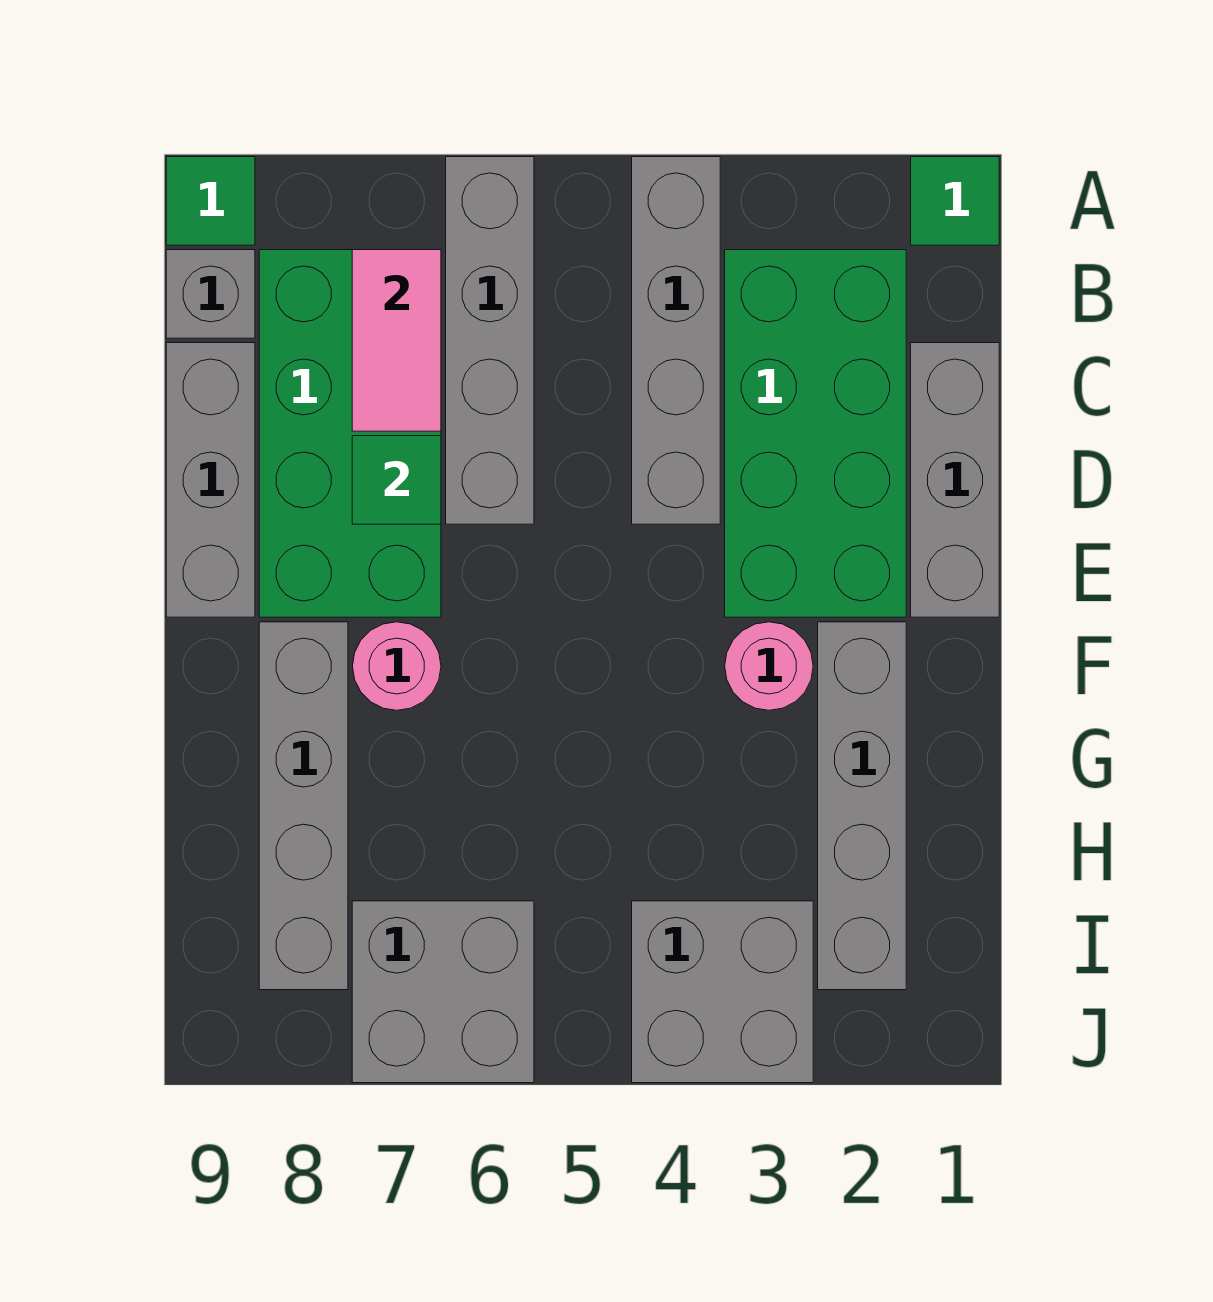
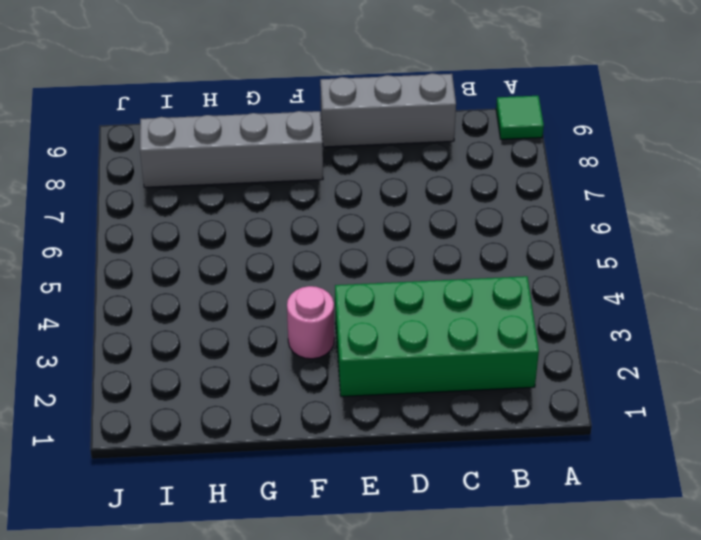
none -> green tile A1 level 1
none -> grey brick A4:D4 level 1
none -> grey brick A6:D6 level 1

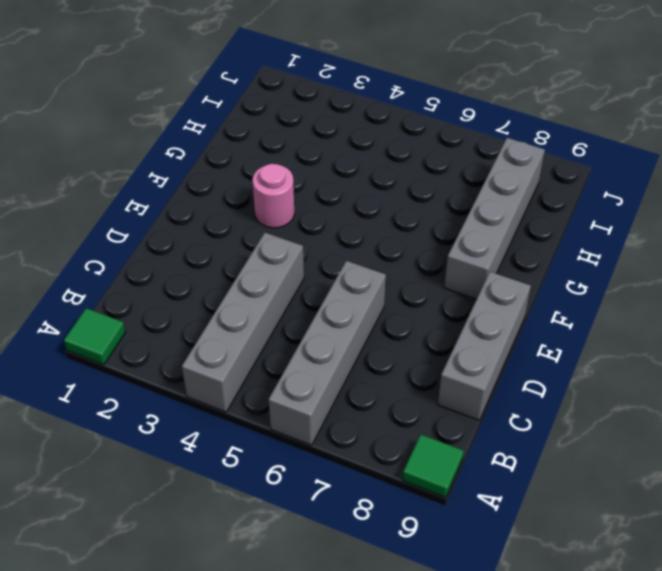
none -> green brick B2:E3 level 1
none -> green brick B7:E8 level 1
none -> grey brick B9 level 1

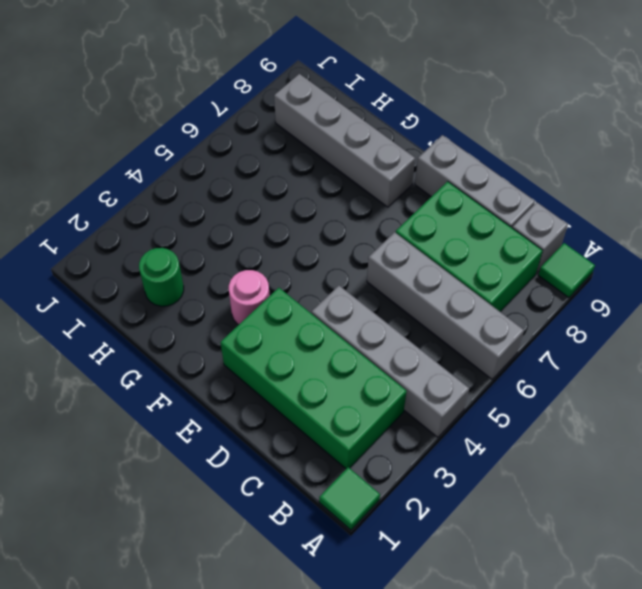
green brick B7:D8 level 1 -> green brick B7:E8 level 1
green round brick H2 level 1 -> grey brick F2:I2 level 1
none -> grey brick C1:E1 level 1
none -> pink round brick F7 level 1
none -> grey brick I3:J4 level 1

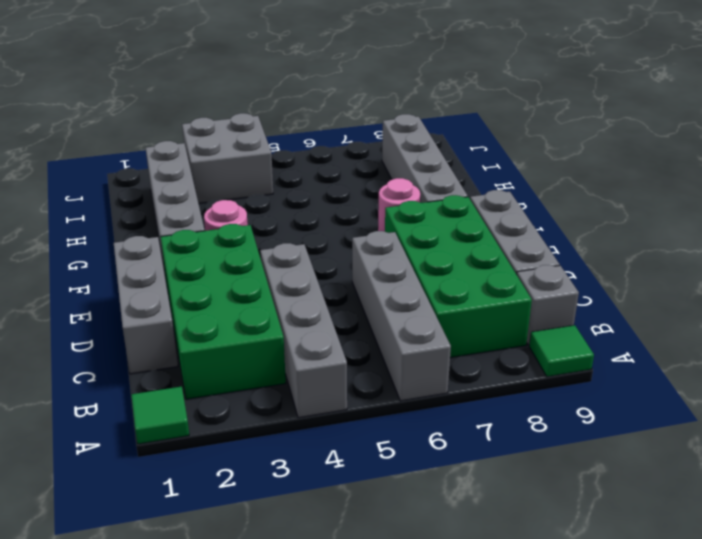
none -> grey brick I6:J7 level 1
none -> pink tile B7:C7 level 2
none -> green tile D7 level 2

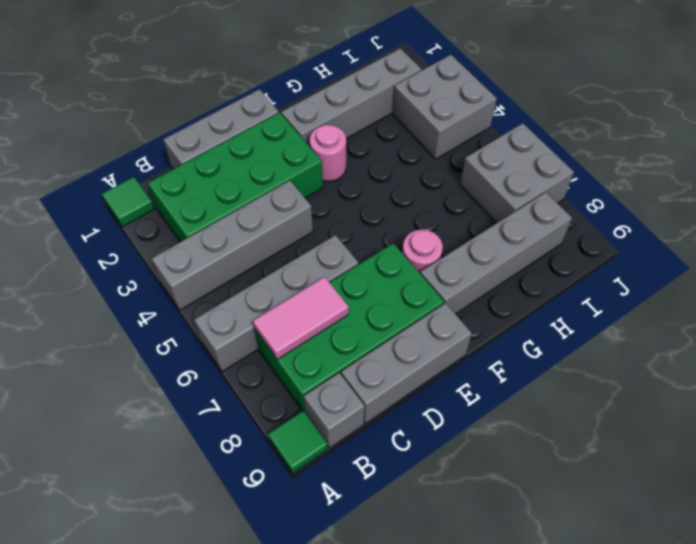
none -> green tile D7 level 2

